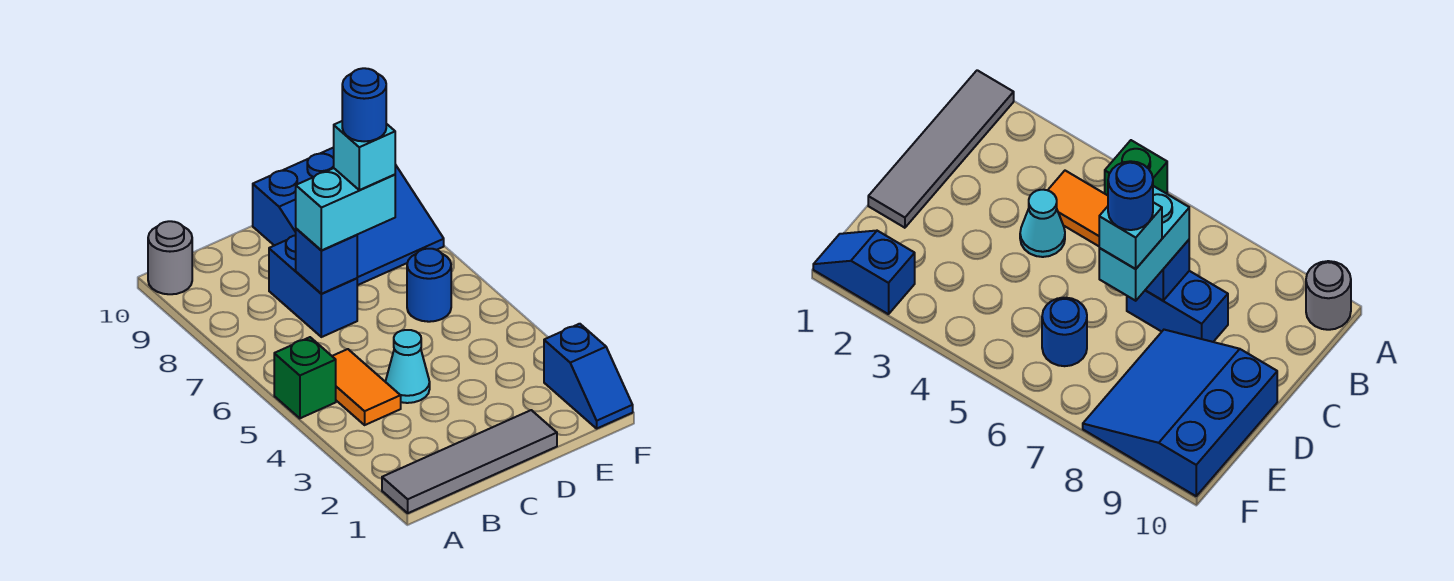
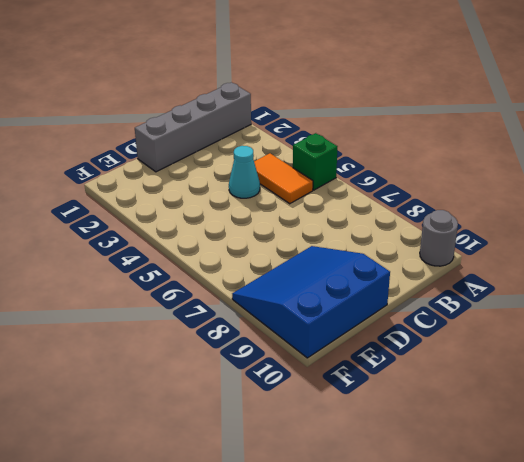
grey brick A1:D1 level 1 -> grey tile A1:D1 level 1
none -> blue brick C7:C8 level 1
none -> blue round brick E6 level 1
none -> blue slope F1:F2 level 1 top 2

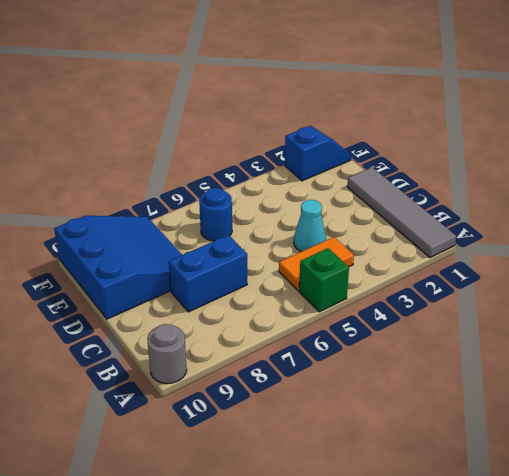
none -> blue brick C7 level 2
none -> cyan brick C7:D7 level 3
none -> cyan brick D7 level 4

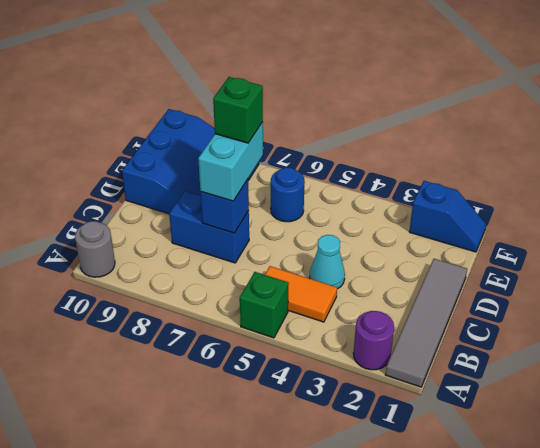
purple round brick A2 level 1 -> none
green brick D7 level 4 -> cyan brick D7 level 4
none -> blue round brick D7 level 5

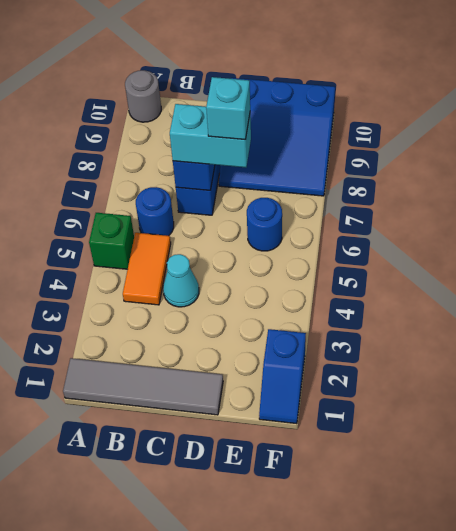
blue round brick B6 level 1 -> blue round brick D7 level 5

